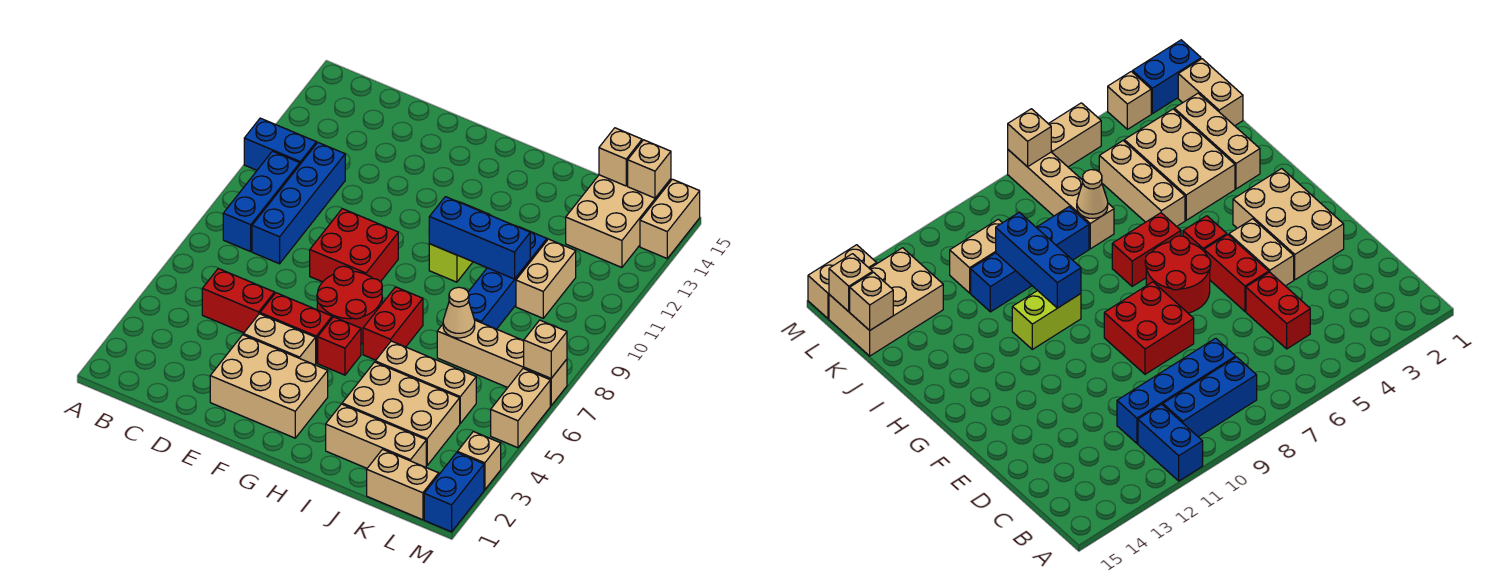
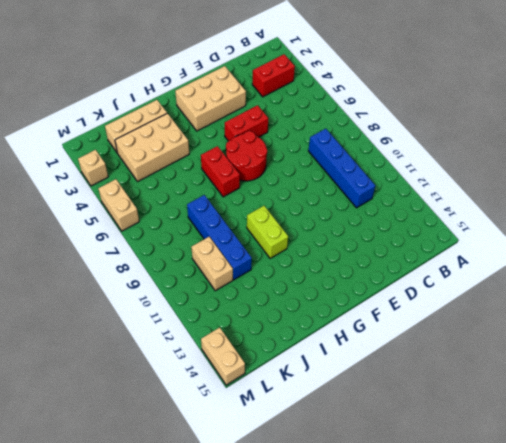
red brick B3:C3 level 1 -> red brick C5:D5 level 1
none -> blue brick A11:B11 level 1
none -> blue brick B8:B10 level 1
none -> tan brick E4:F4 level 1

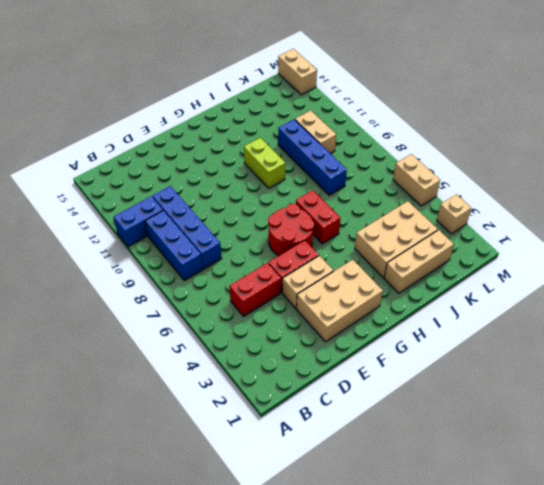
none -> red brick E8:F9 level 1
none -> red brick G5 level 1
none -> tan brick I5:K5 level 1

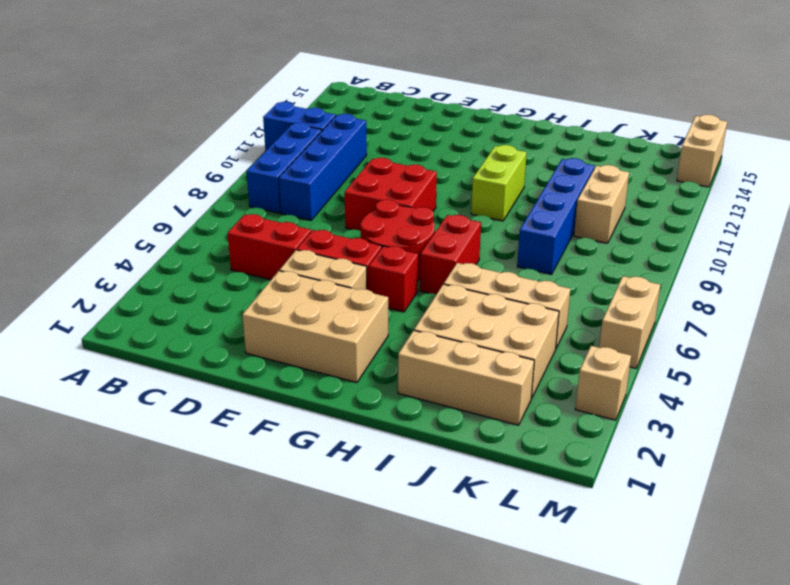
none -> tan brick J7:M7 level 1
none -> tan brick K1:L1 level 1
none -> tan brick K13:L15 level 1

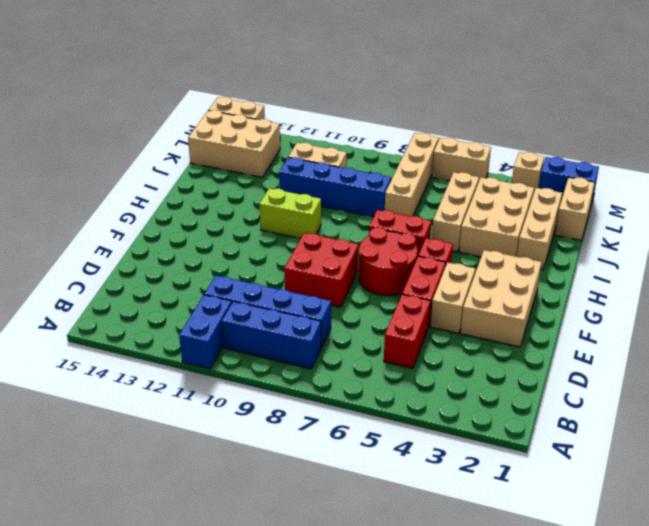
none -> blue brick H10:J10 level 2
none -> tan cone J7 level 2
none -> tan brick K15 level 2

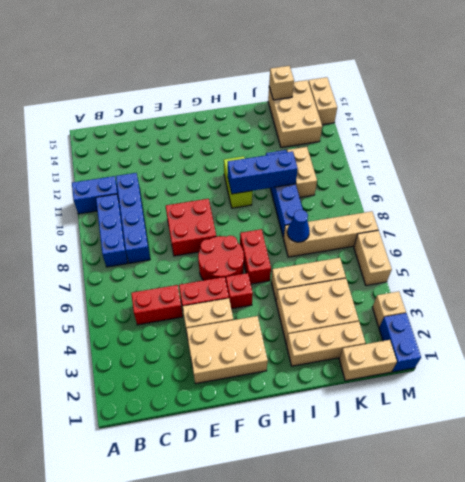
blue cone J7 level 2 -> tan cone J7 level 2
none -> tan brick L15 level 2
none -> tan brick M7 level 2

